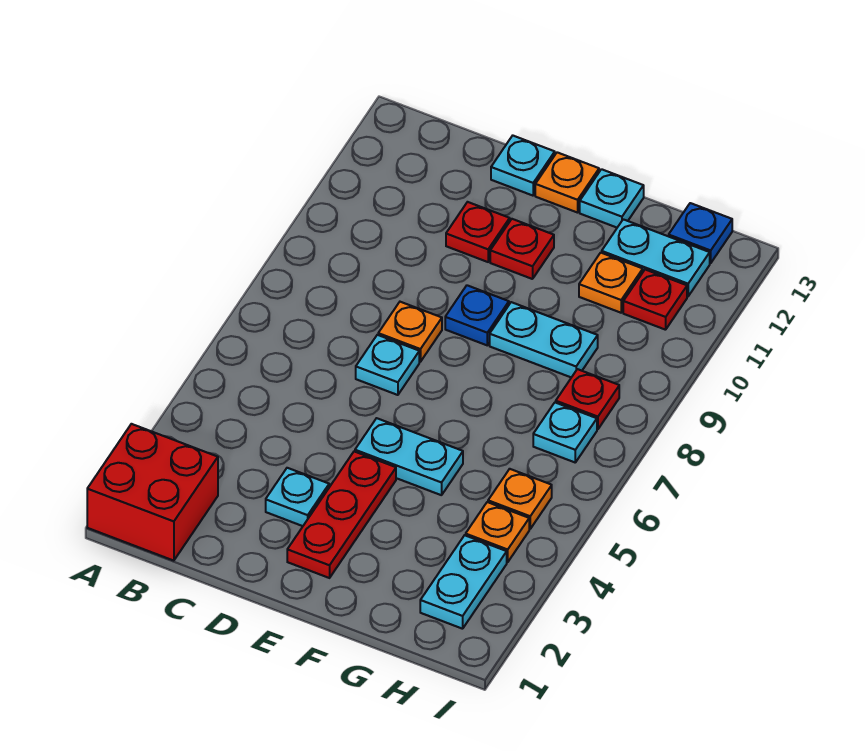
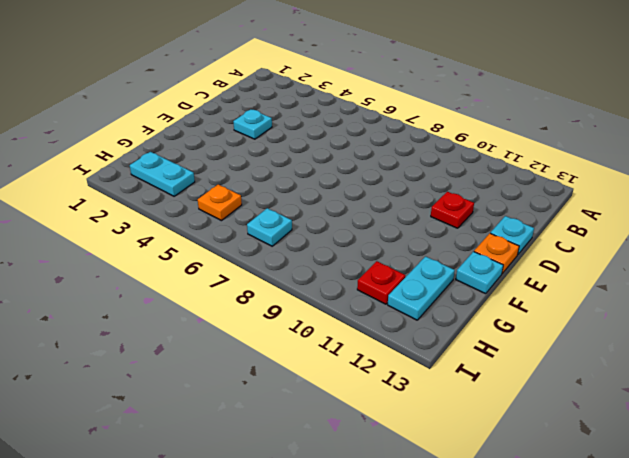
none -> red brick A1:B2 level 1
none -> cyan plate D7 level 1
none -> orange plate D8 level 1

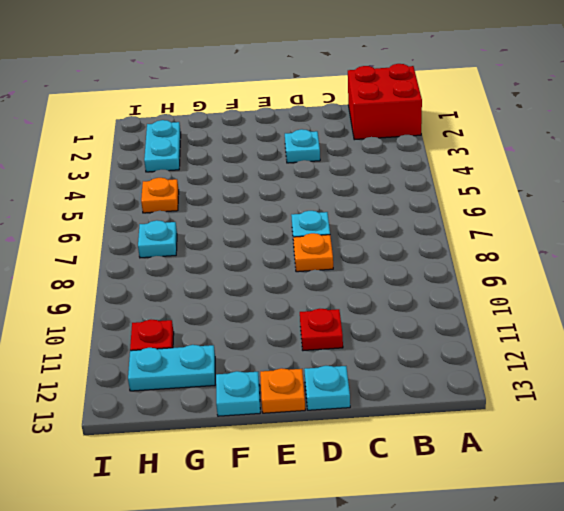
none -> red plate E2:E4 level 1
none -> cyan plate E5:F5 level 1
none -> blue plate E9 level 1

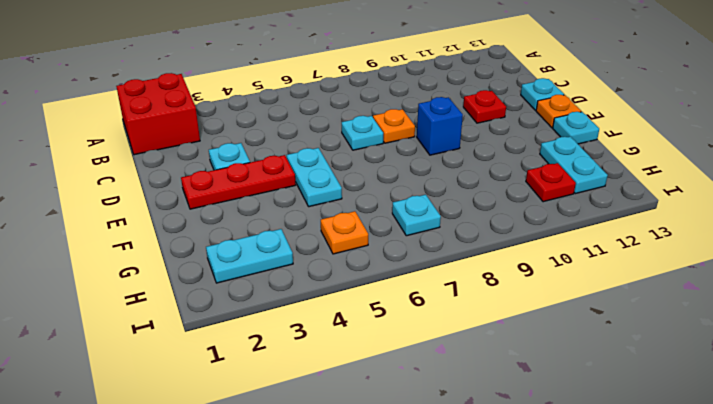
blue brick E9 level 1 -> blue plate E9 level 1
none -> red plate E11 level 1
none -> cyan plate F9:G9 level 1
none -> orange plate G11 level 1

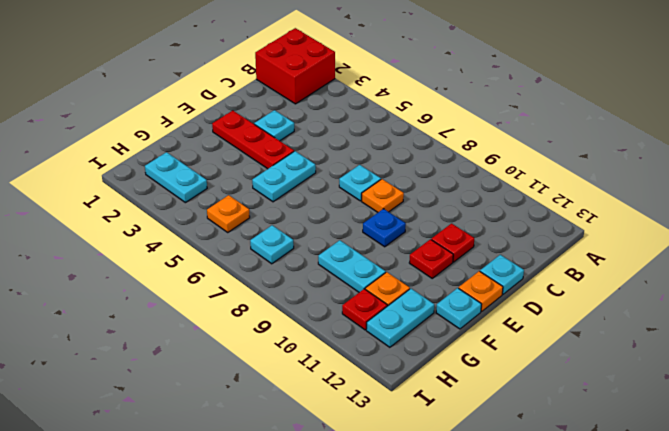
cyan plate G9:G10 level 1 -> cyan plate F9:G9 level 1
none -> orange plate H4 level 1
none -> red plate H8 level 1
none -> blue plate H13 level 1

